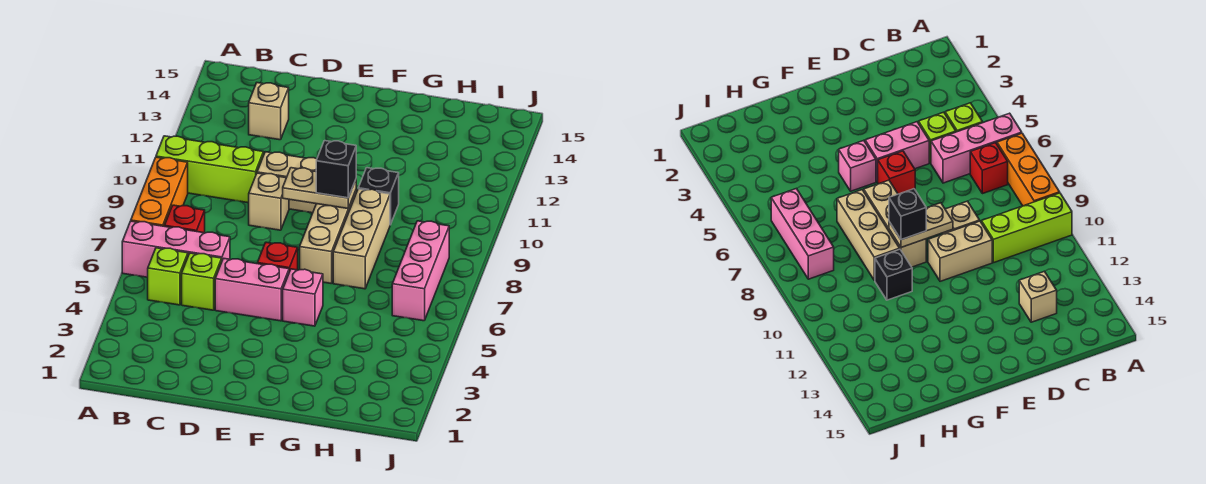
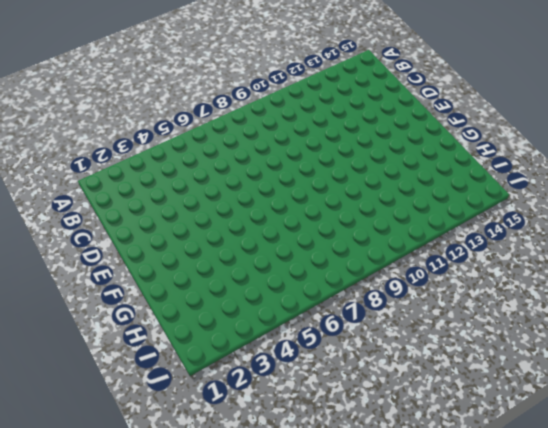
none -> pink brick A6:C6 level 1
none -> orange brick A7:A9 level 1
none -> lime brick A10:C10 level 1

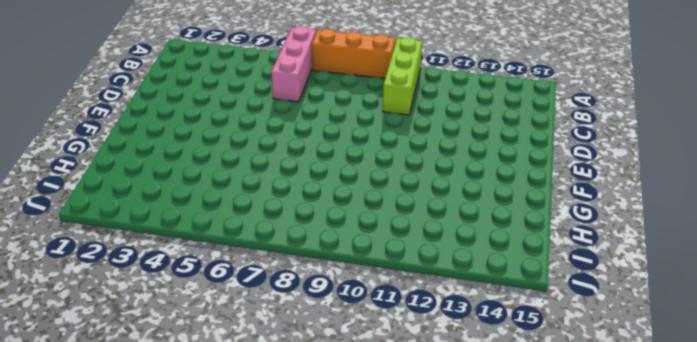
none -> lime brick B5 level 1
none -> red brick B7 level 1
none -> lime brick C5 level 1

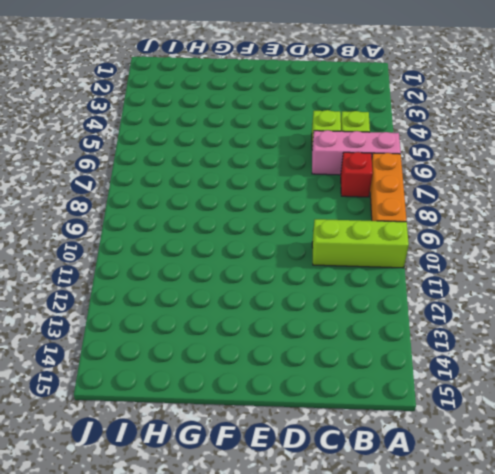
none -> tan brick C13 level 1
none -> pink brick D5:E5 level 1
none -> tan brick D9 level 1

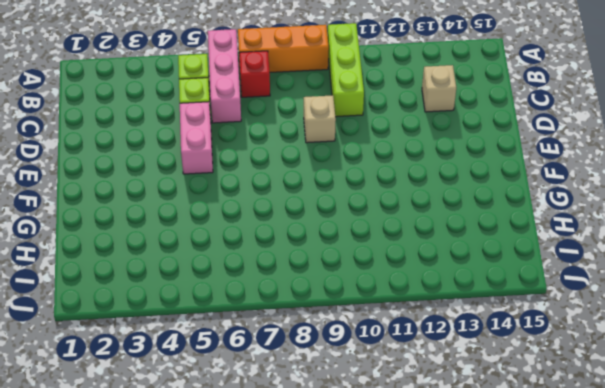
none -> tan brick D10:E10 level 1
none -> red brick E6 level 1
none -> pink brick F5 level 1

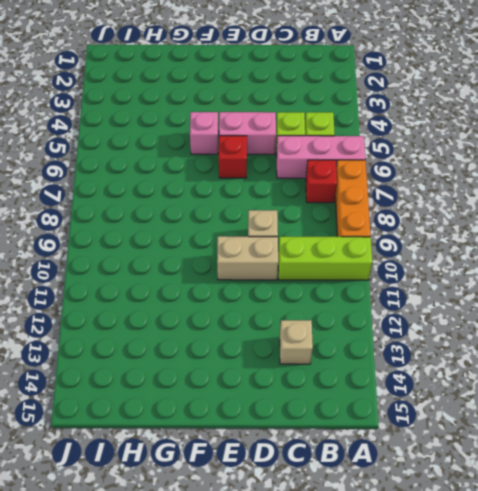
none -> tan brick F7:F9 level 1
none -> tan brick G7:G9 level 1
none -> black brick G10 level 1

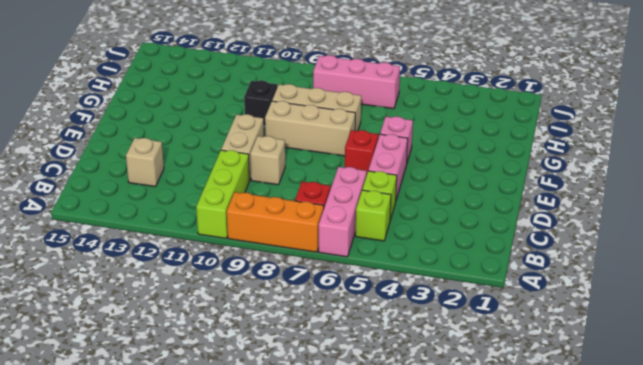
none -> tan plate E9:F9 level 2
none -> black brick F9 level 3

